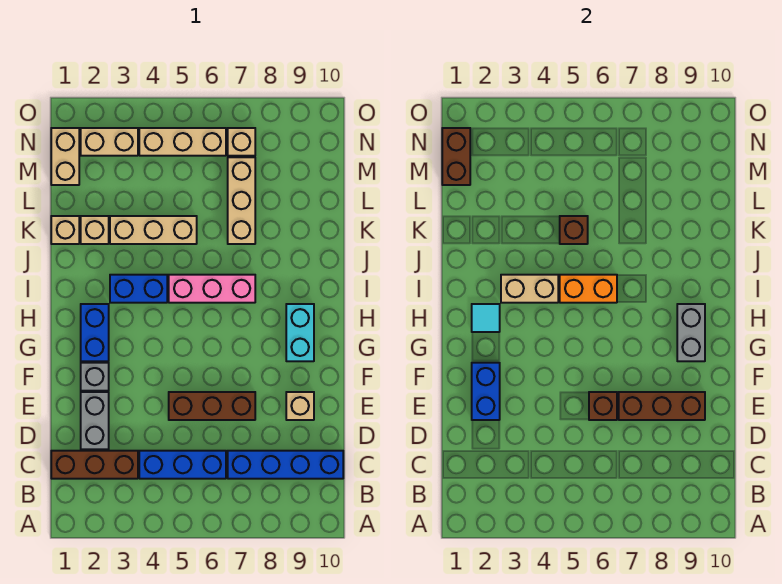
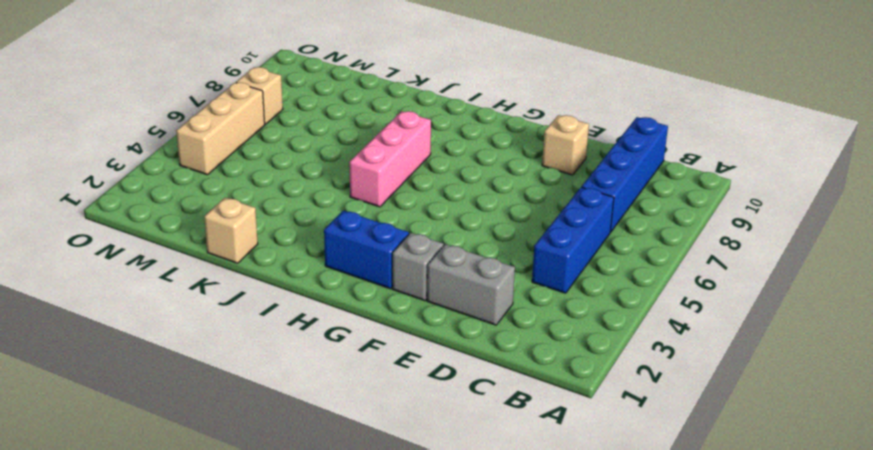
none -> brown brick C1:C3 level 1
none -> brown brick E5:E7 level 1
none -> cyan brick G9:H9 level 1

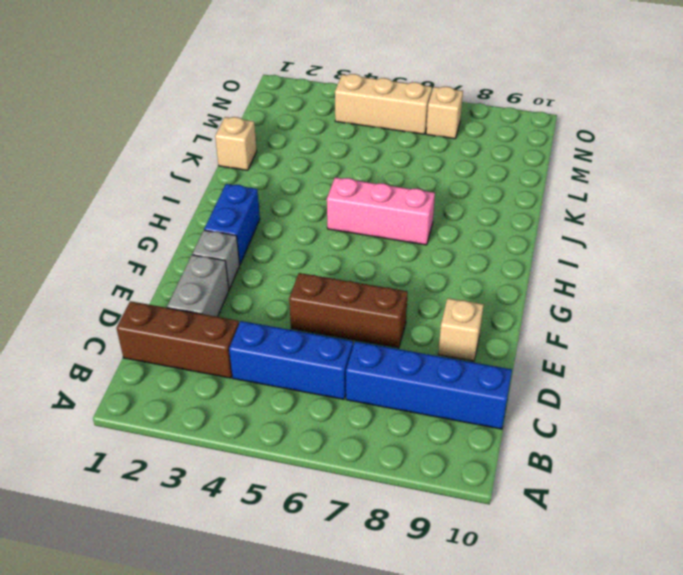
none -> cyan brick G9:H9 level 1
none -> blue brick I3:I4 level 1
none -> tan brick K2 level 1

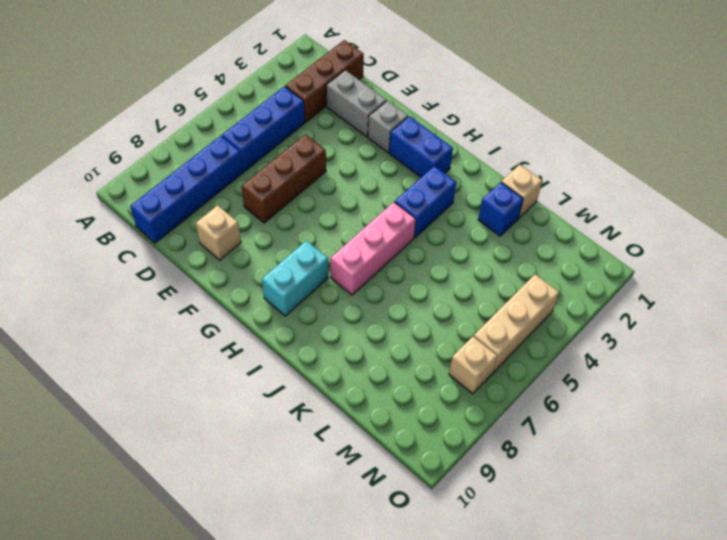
cyan brick H8:H9 level 1 -> cyan brick G9:H9 level 1
blue brick K2 level 1 -> tan brick K2 level 1
none -> tan brick K3:K5 level 1
none -> tan brick K7:M7 level 1
none -> tan brick M1:N1 level 1

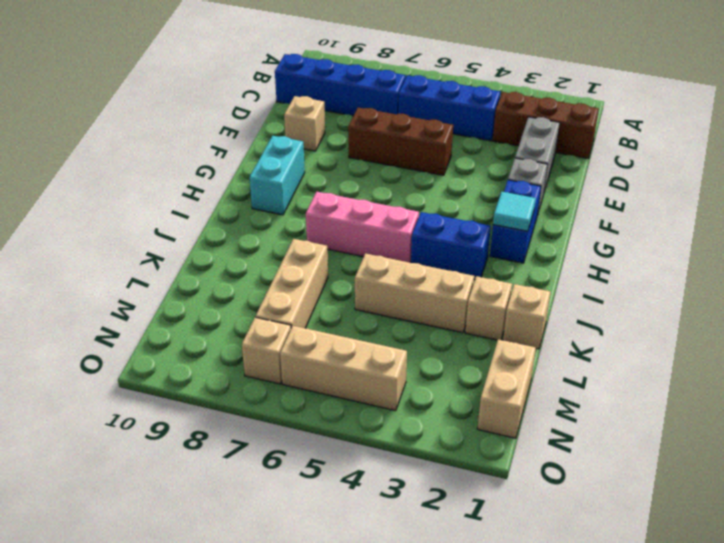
none -> tan brick N2:N3 level 1
none -> blue brick E2:F2 level 2
none -> brown brick E6 level 2

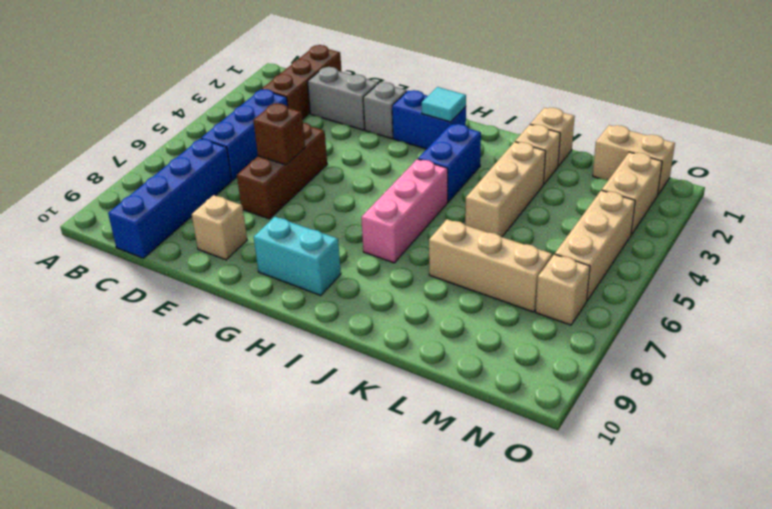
none -> blue brick E2:F2 level 2
none -> brown brick E7:E9 level 2
none -> grey brick G9:H9 level 2

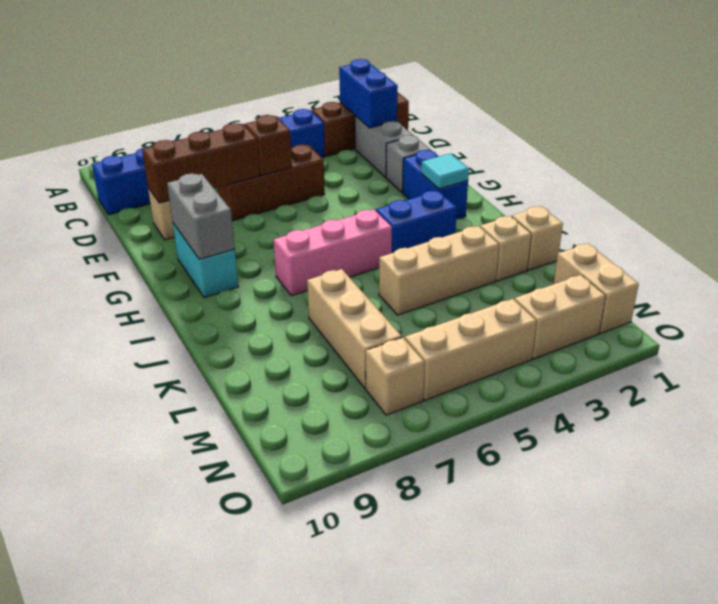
blue brick C2:D2 level 2 -> blue brick E2:F2 level 2
none -> tan brick I3:I4 level 2
none -> orange brick I5:I6 level 2
none -> brown brick K5 level 2

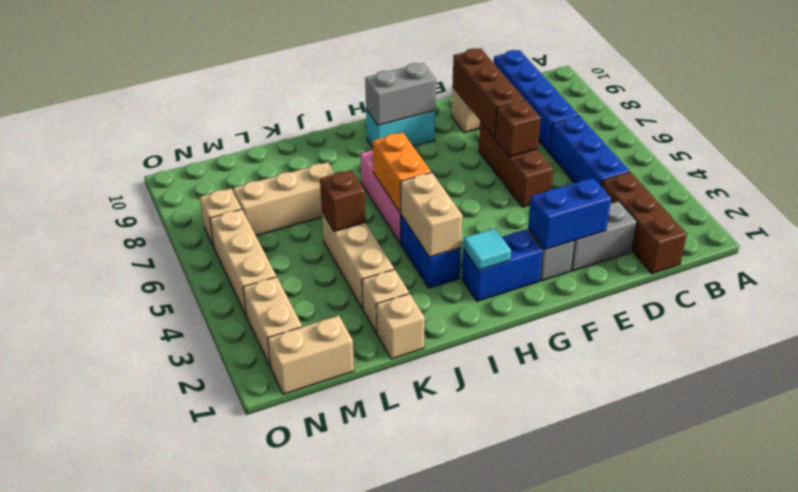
none -> brown brick M1:N1 level 2

